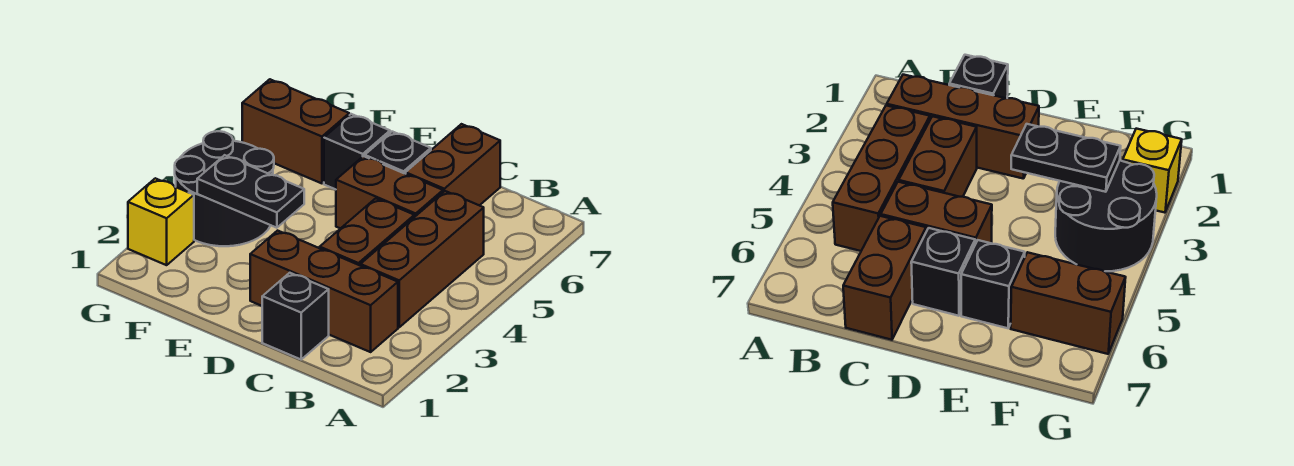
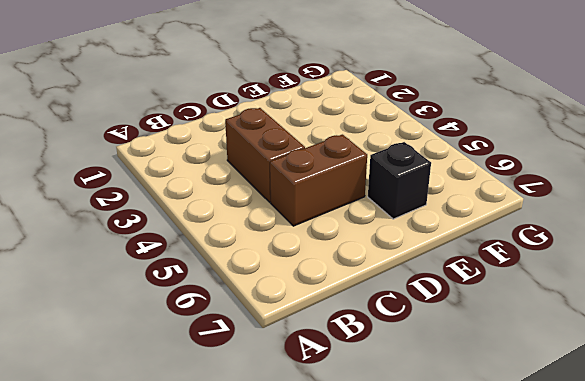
none -> brown brick B2:D2 level 1
none -> brown brick B3:B5 level 1
none -> black brick C1 level 1

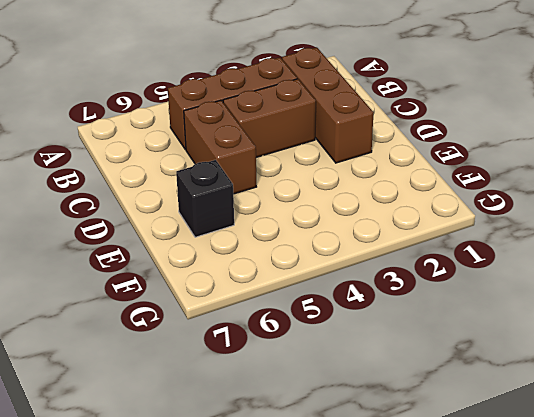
none -> black brick C1 level 1
none -> brown brick C6:C7 level 1
none -> black brick D6 level 1

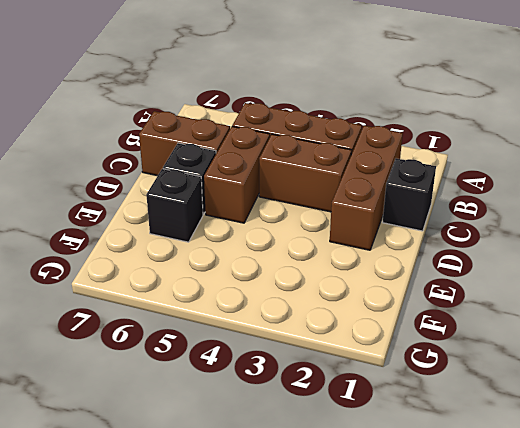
none -> black round brick F3:G4 level 1
none -> brown brick F6:G6 level 1
none -> yellow brick G2 level 1

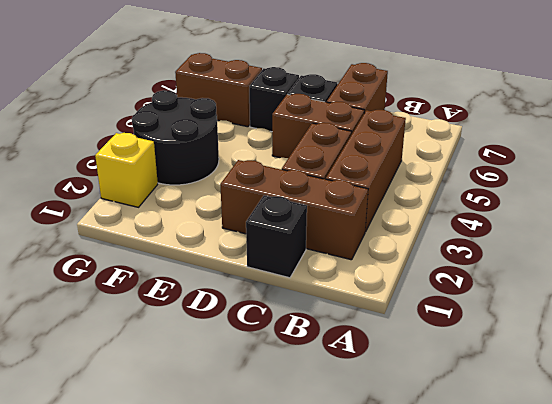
none -> black plate E3:F3 level 2

